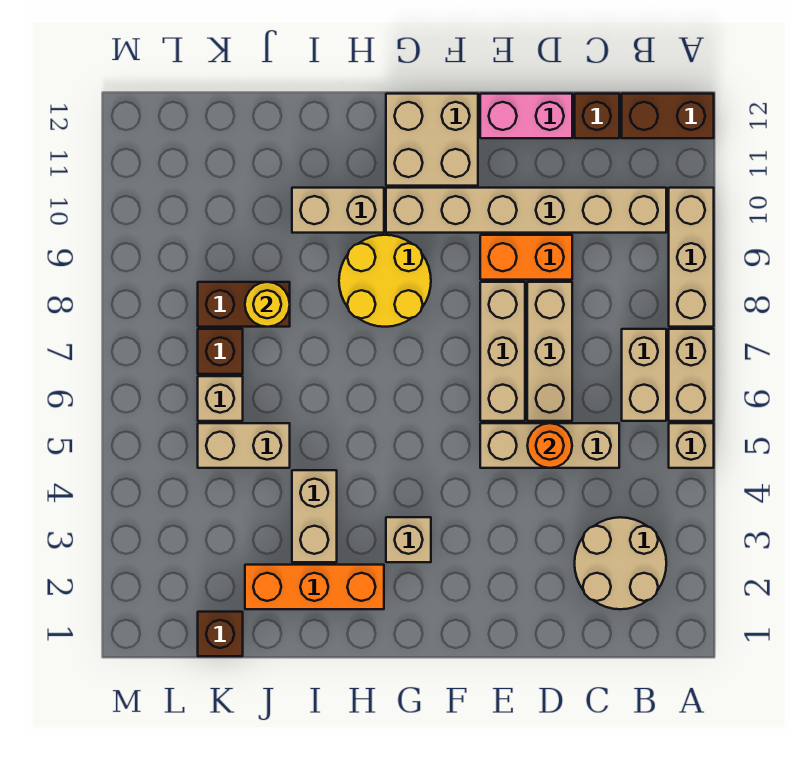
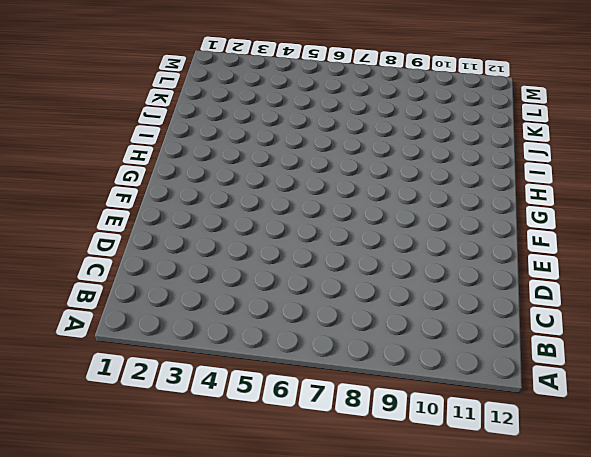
none -> tan brick A5 level 1
none -> tan brick A6:A7 level 1
none -> tan brick A8:A10 level 1

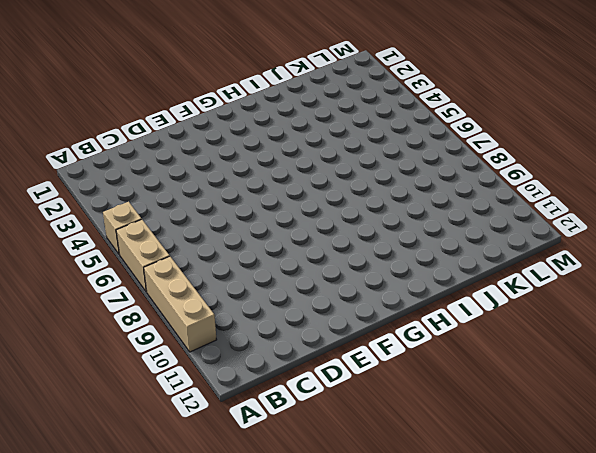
none -> brown brick A12:B12 level 1
none -> tan round brick B2:C3 level 1
none -> tan brick B6:B7 level 1

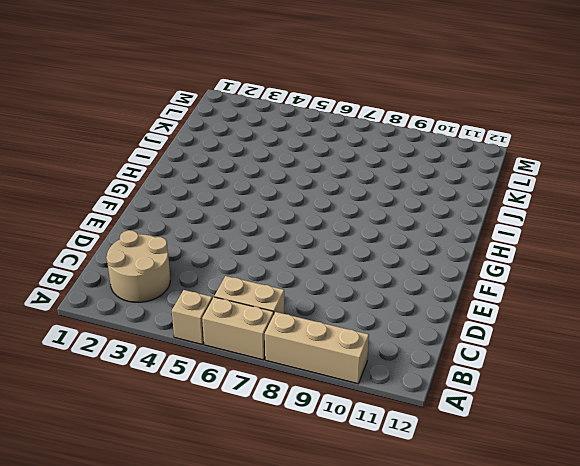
none -> brown brick A12:B12 level 1
none -> tan brick B10:G10 level 1
none -> tan brick C5:E5 level 1

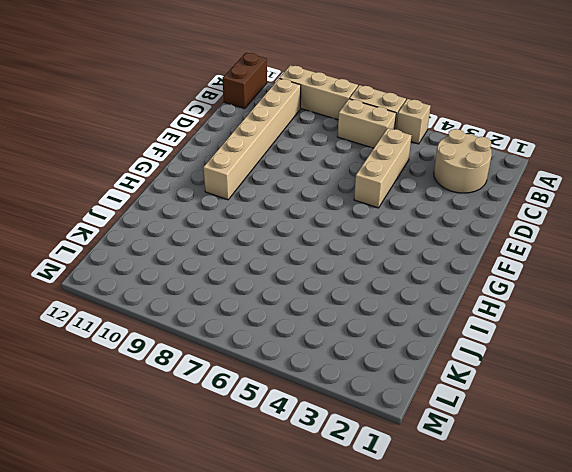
none -> brown brick C12 level 1
none -> tan brick D6:D8 level 1
none -> orange brick D9:E9 level 1

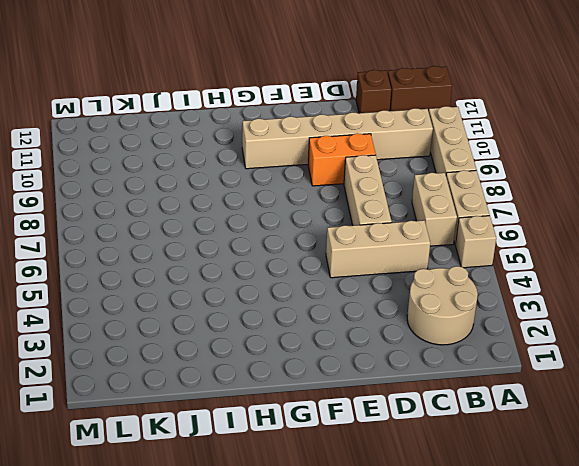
none -> pink brick D12:E12 level 1
none -> tan brick E6:E8 level 1
none -> tan brick F11:G12 level 1

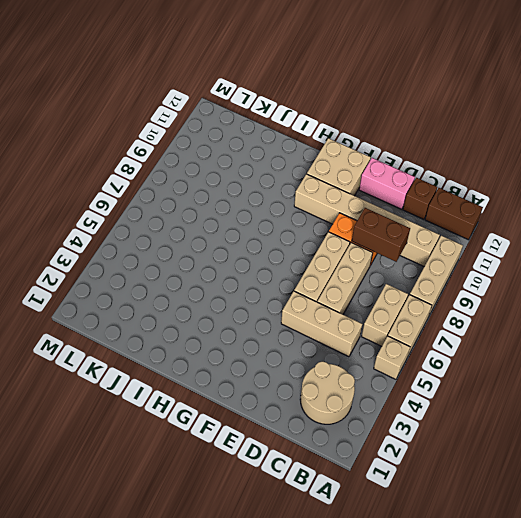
brown brick C9:D9 level 2 -> brown brick J8:K8 level 1
none -> tan brick G3 level 1
none -> yellow round brick G8:H9 level 1
none -> orange brick H2:J2 level 1

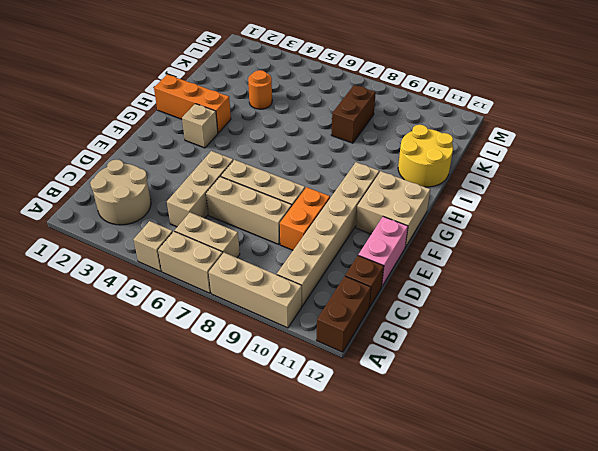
orange brick H1:H3 level 1 -> orange brick H2:J2 level 1
yellow round brick I11:J12 level 1 -> yellow round brick G8:H9 level 1
orange round brick J4 level 1 -> orange round brick D5 level 2
none -> tan brick H10:I10 level 1
none -> tan brick I3:I4 level 1
none -> tan brick J5:K5 level 1

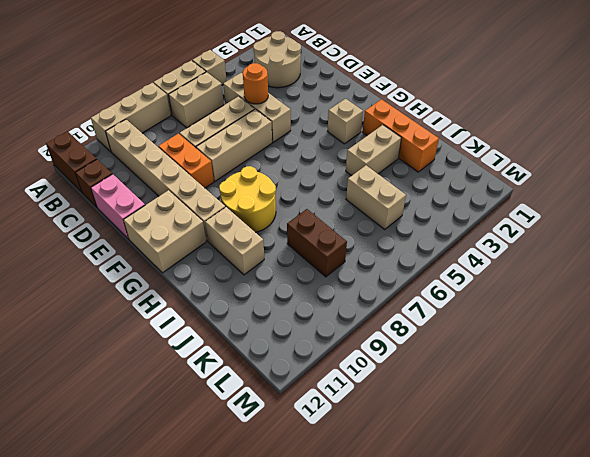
none -> brown brick K1 level 1
none -> tan brick K6 level 1
none -> brown brick K7 level 1

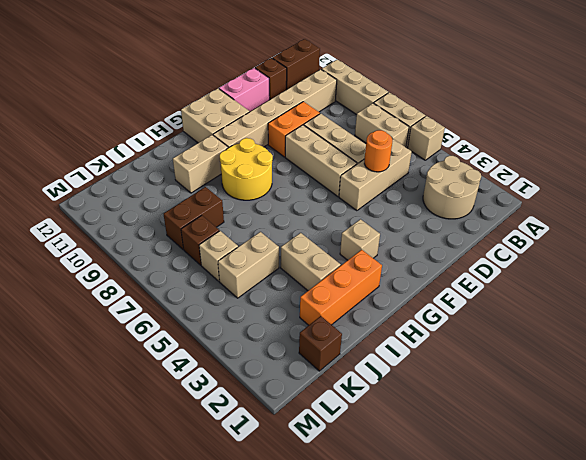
none -> yellow round brick J8 level 2

